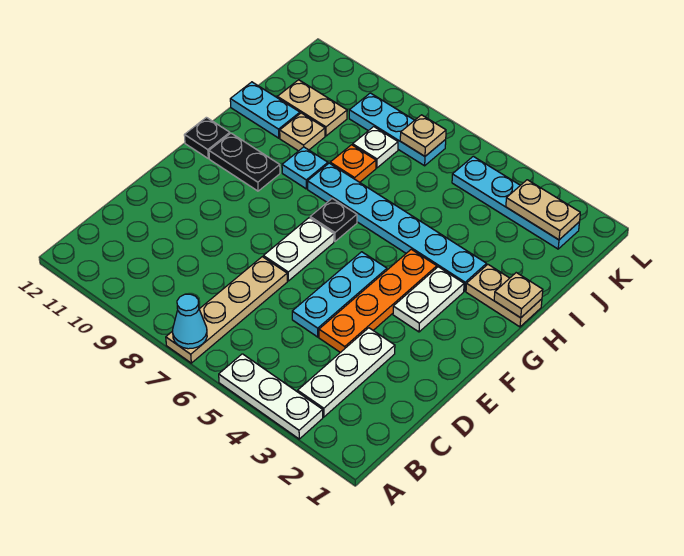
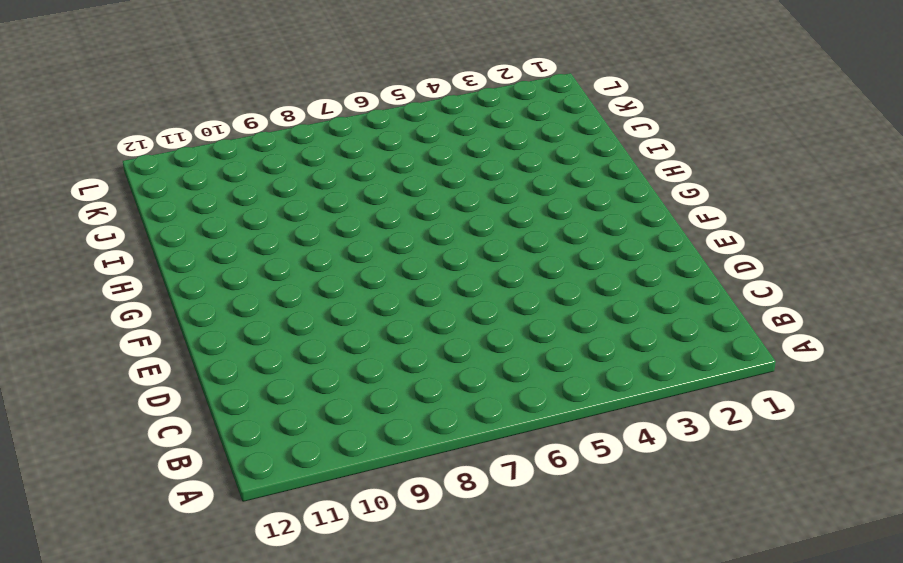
none -> white plate A3:A5 level 1
none -> tan plate A7:D7 level 1
none -> white plate B3:D3 level 1

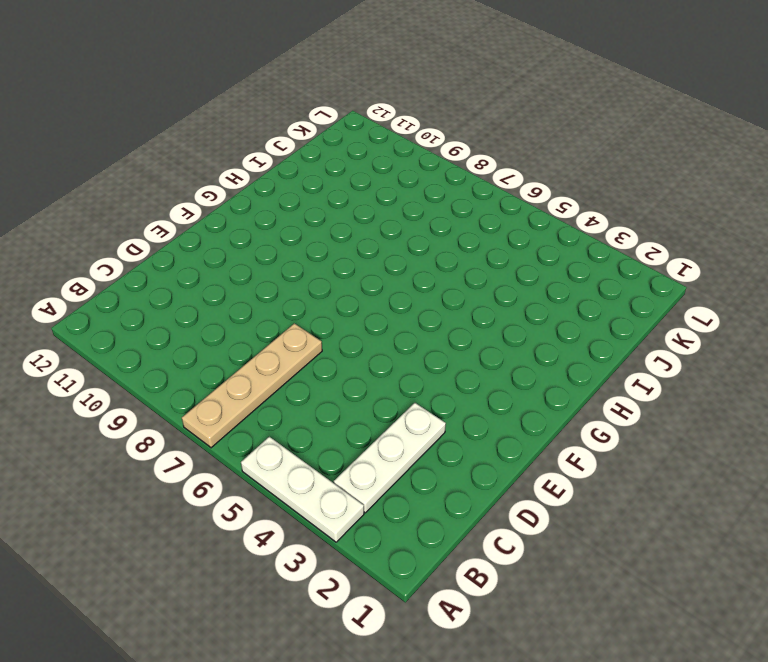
none -> orange plate D4:G4 level 1
none -> cyan plate D5:F5 level 1
none -> white plate E7:F7 level 1

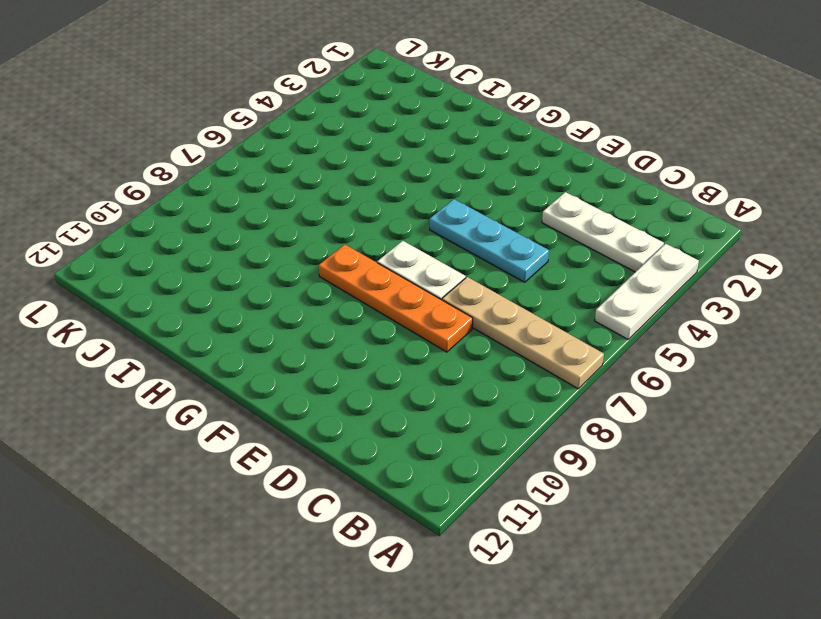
orange plate D8:G8 level 1 -> orange plate D4:G4 level 1
none -> white plate F3:G3 level 1
none -> black plate G7 level 1
none -> black plate G10:G11 level 1

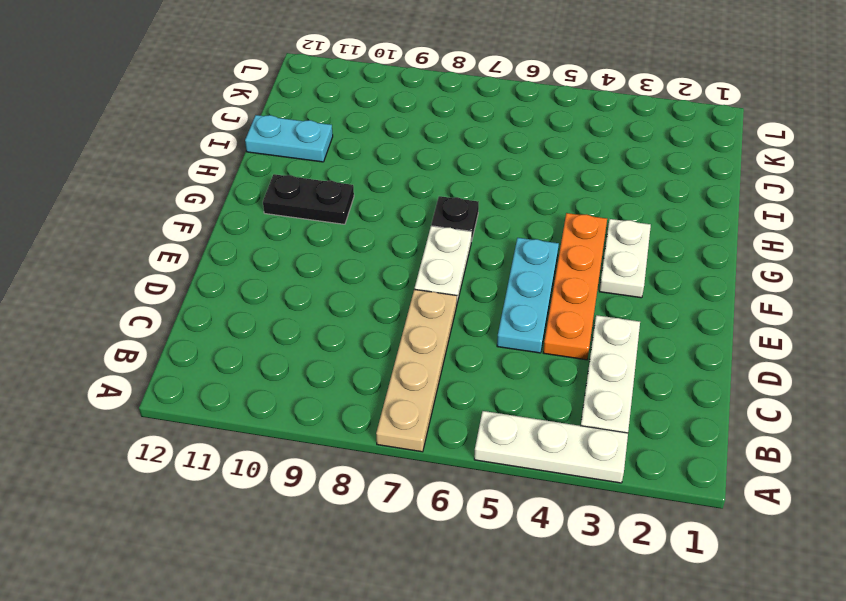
none -> black plate G12 level 1
none -> tan plate H1:H2 level 1
none -> cyan plate H3:H8 level 1

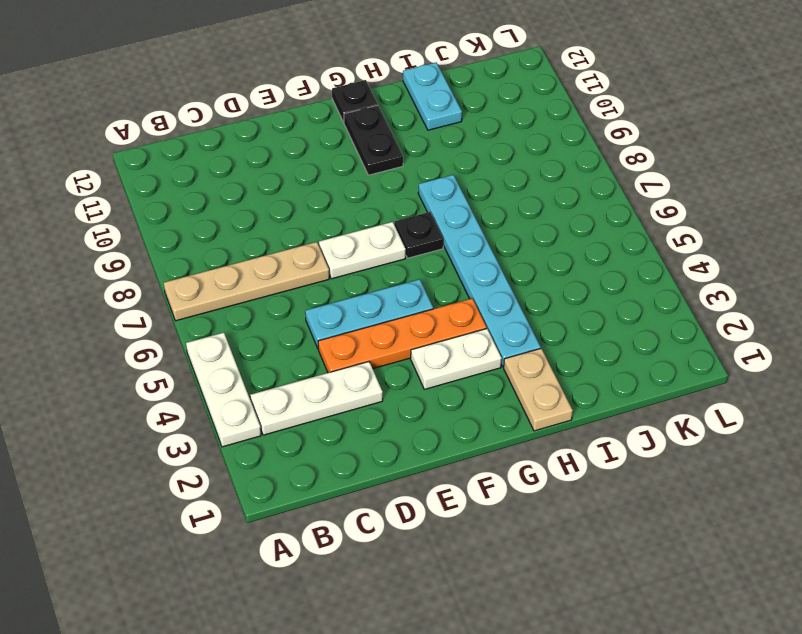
none -> cyan plate H9 level 1
none -> orange plate I8 level 1
none -> tan plate I10 level 1

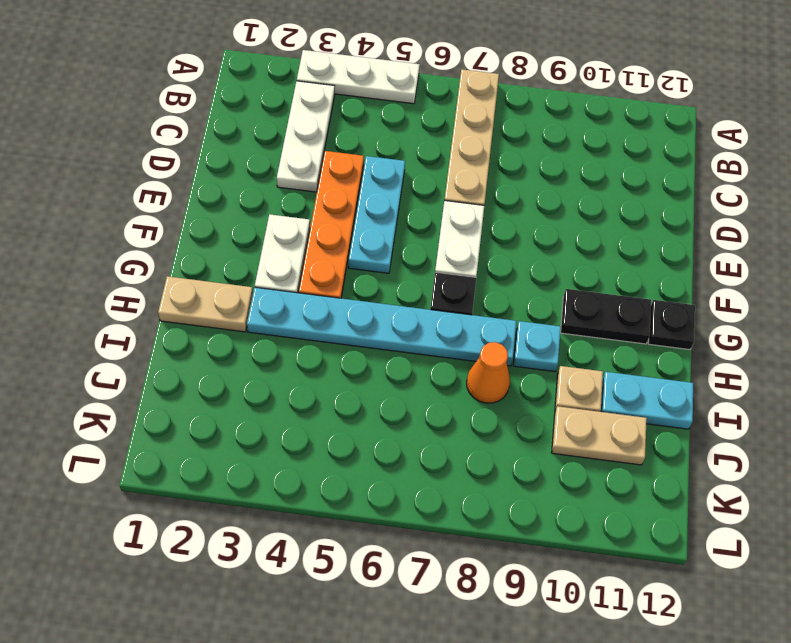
orange cone I8 level 1 -> orange plate I8 level 1
none -> white plate J8 level 1
none -> cyan plate K2:K5 level 1
none -> cyan plate K7:K9 level 1

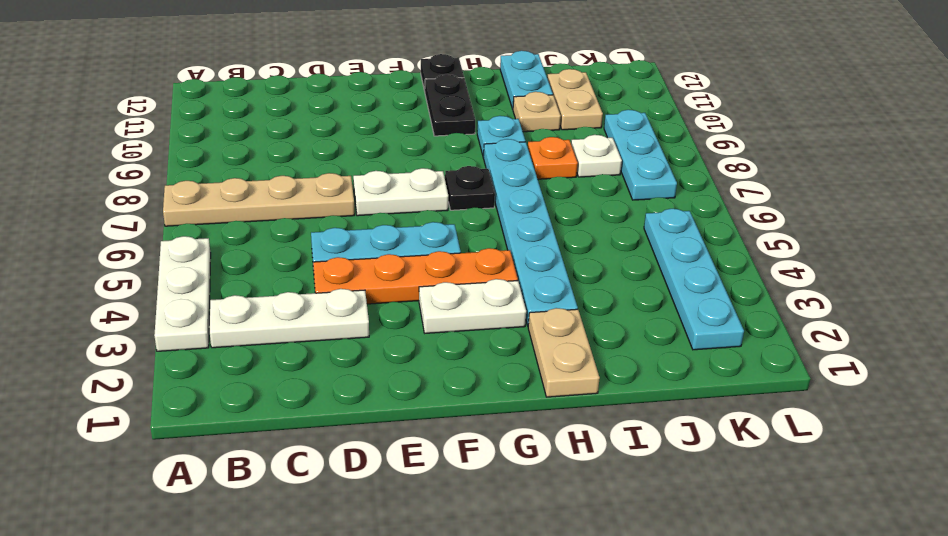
none -> cyan cone A7 level 2
none -> tan plate H1 level 2
none -> tan plate K2:K3 level 2

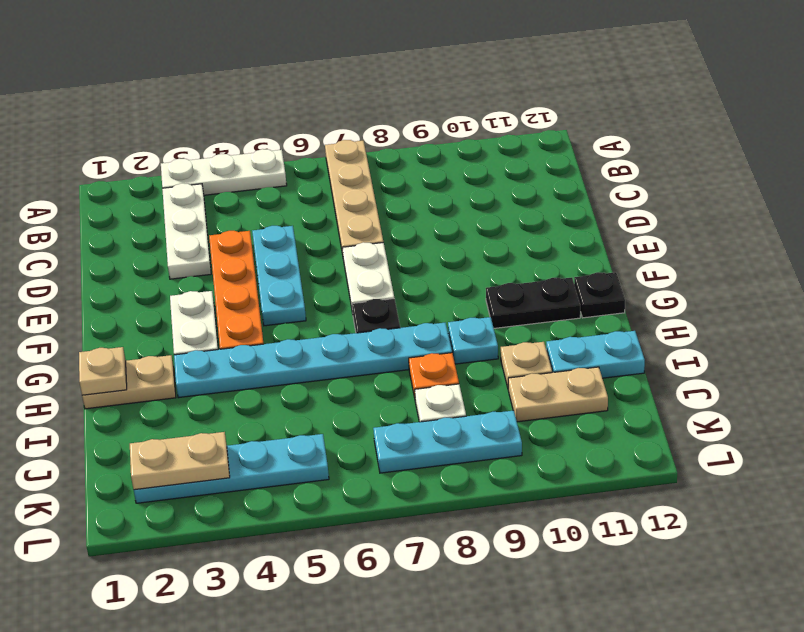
none -> cyan cone A7 level 2
none -> tan plate K7 level 2

